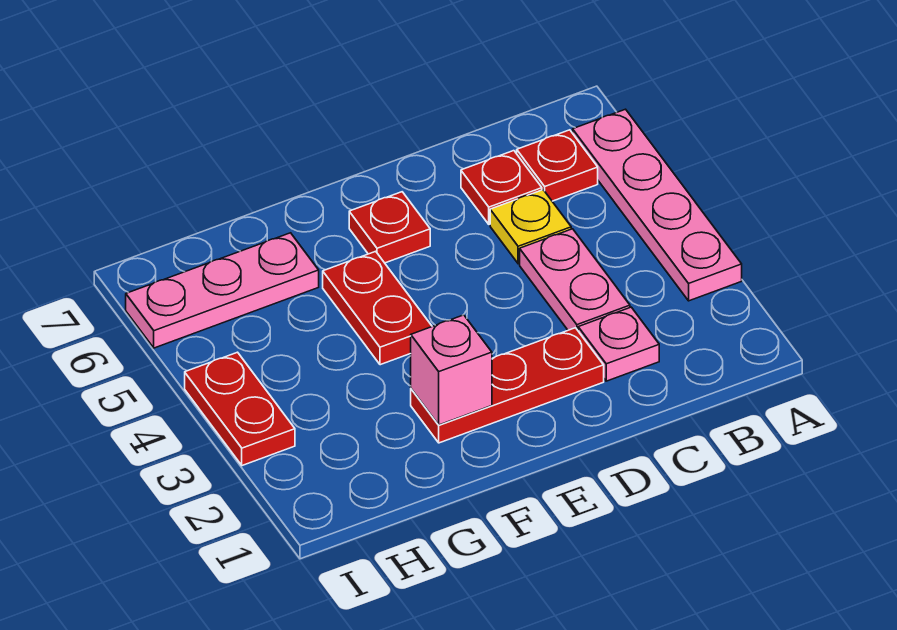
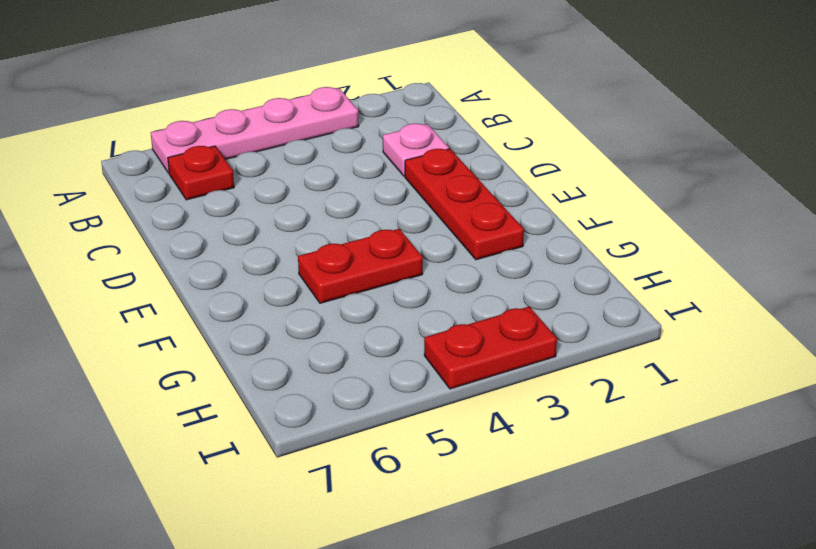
none -> pink plate C3:C4 level 1
none -> yellow plate C5 level 1
none -> red plate C6 level 1

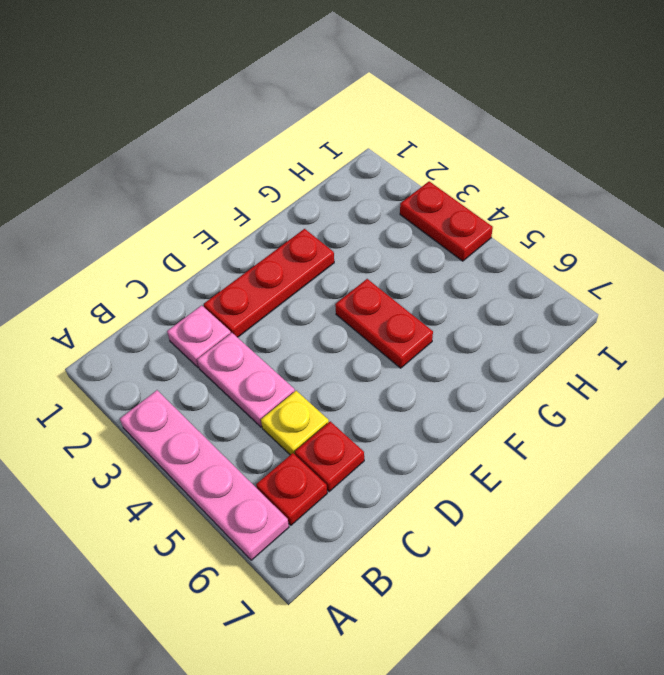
none -> red plate E6 level 1
none -> pink plate G6:I6 level 1
none -> pink brick F2 level 2

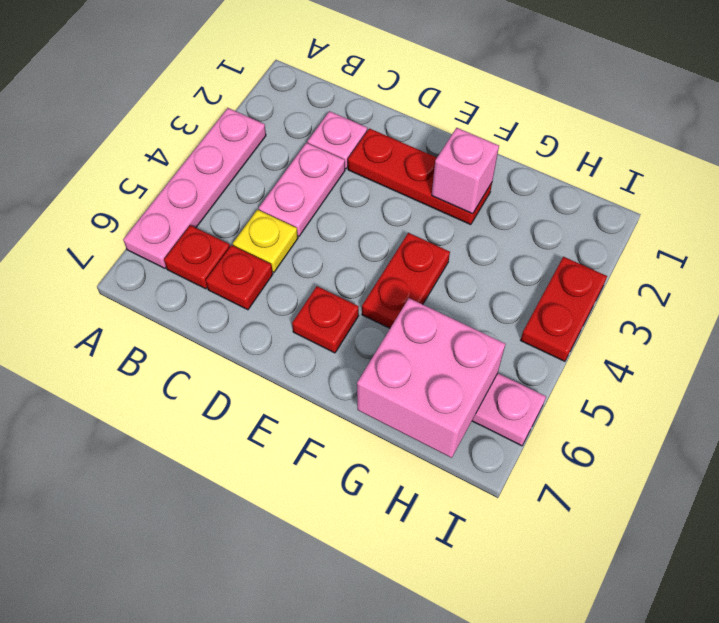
pink brick G6:H7 level 2 -> none

